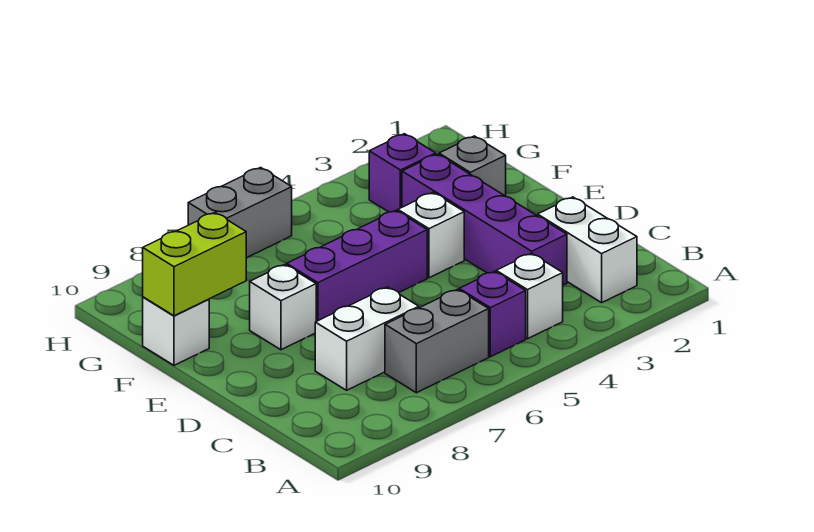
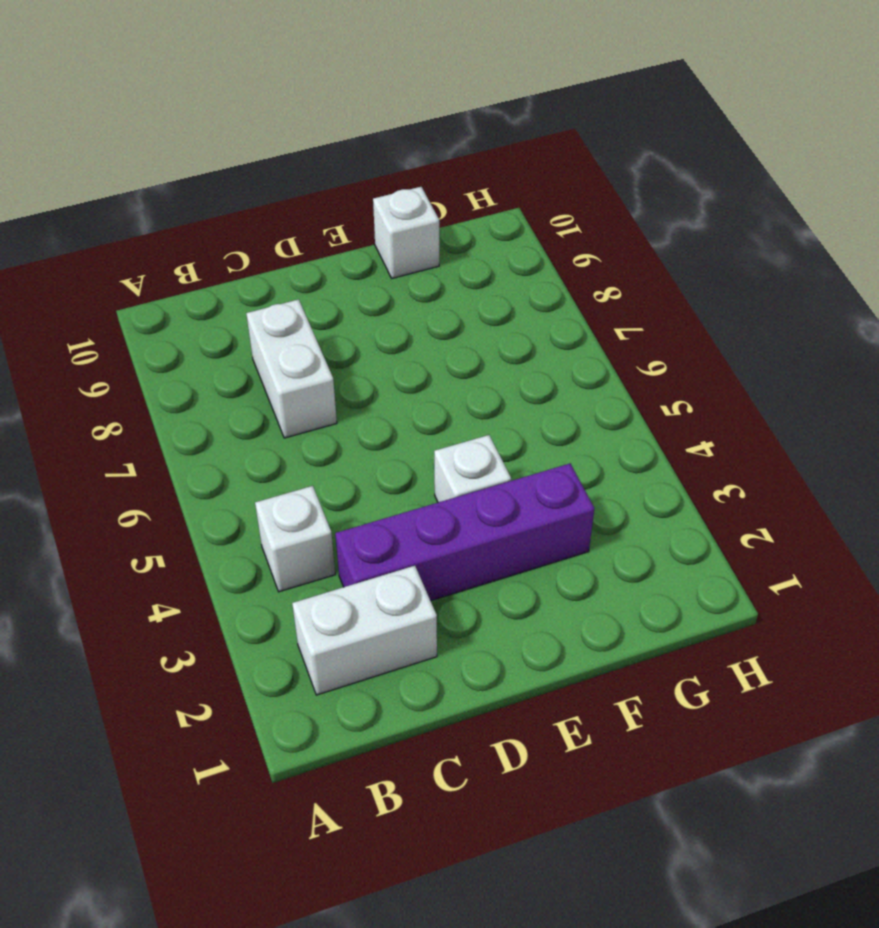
none -> purple brick B5 level 1
none -> grey brick B6:B7 level 1
none -> purple brick E5:E7 level 1

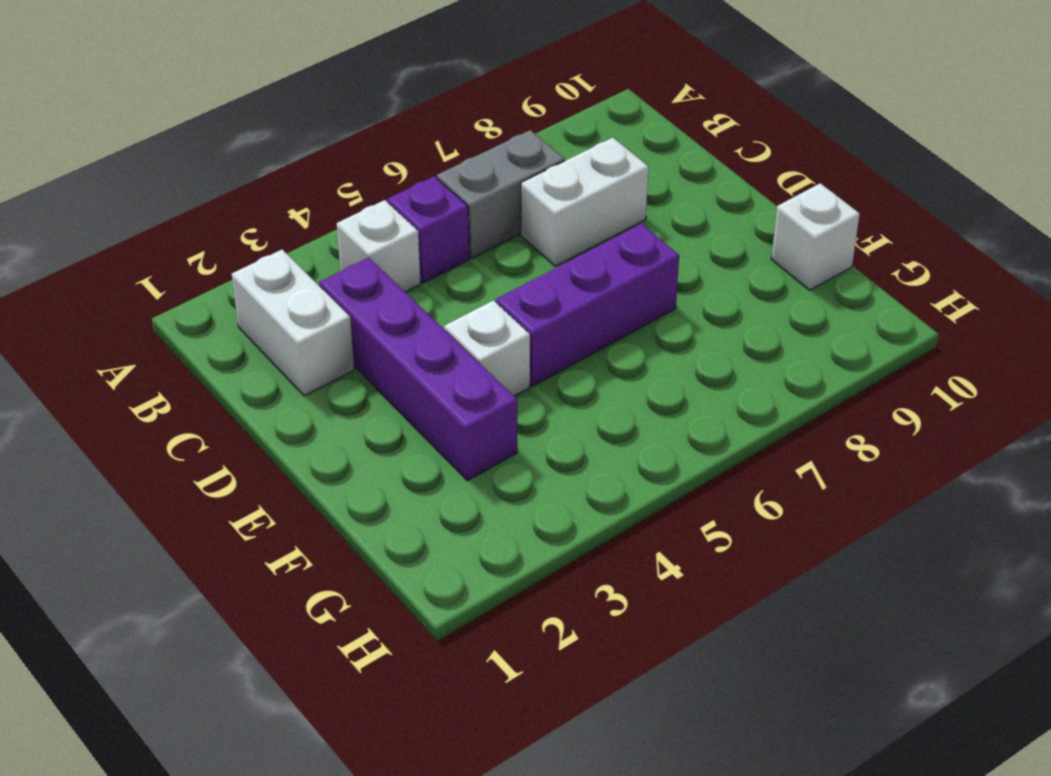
none -> white brick E8 level 1
none -> grey brick F2 level 1
none -> purple brick G3 level 1

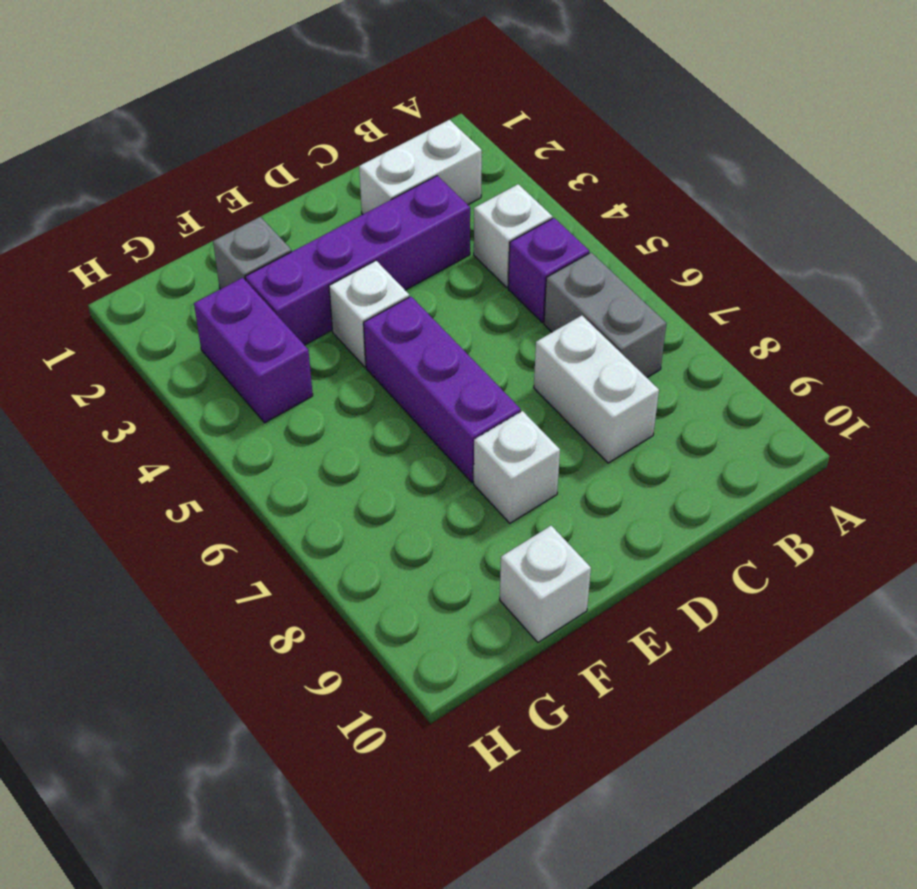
purple brick G3:G4 level 1 -> purple brick G3 level 1
none -> grey brick H6:H7 level 1
none -> lime brick F9:F10 level 2

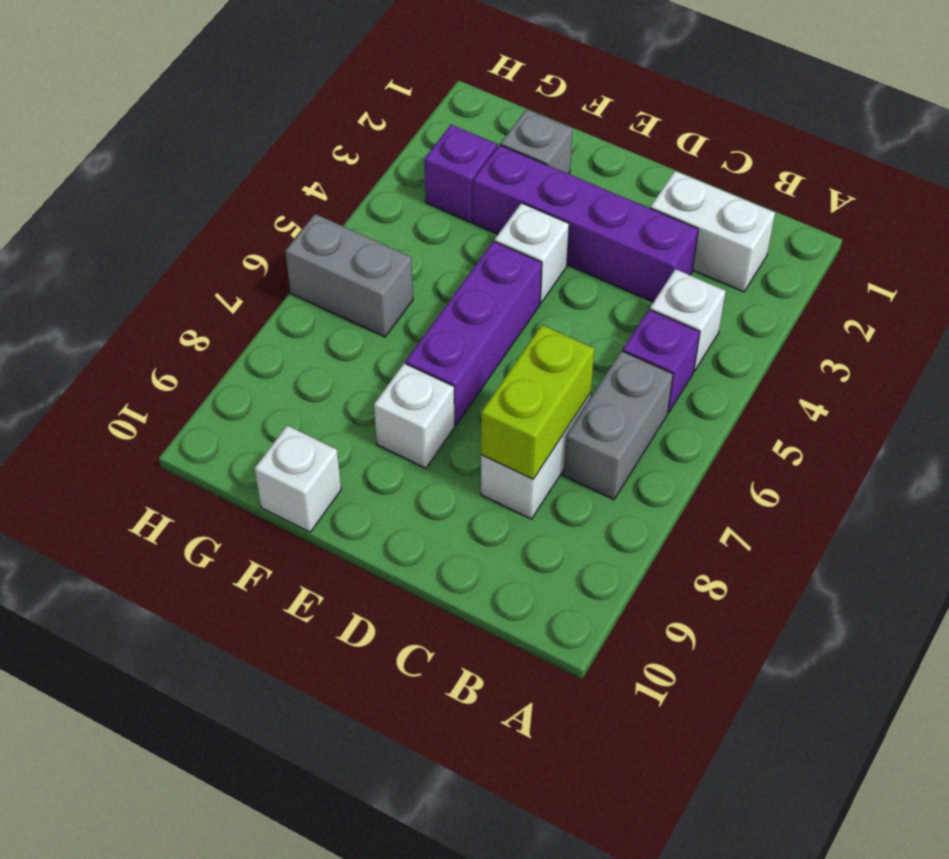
lime brick C7:C8 level 2 -> lime brick F9:F10 level 2
grey brick G6:H6 level 1 -> grey brick H6:H7 level 1

